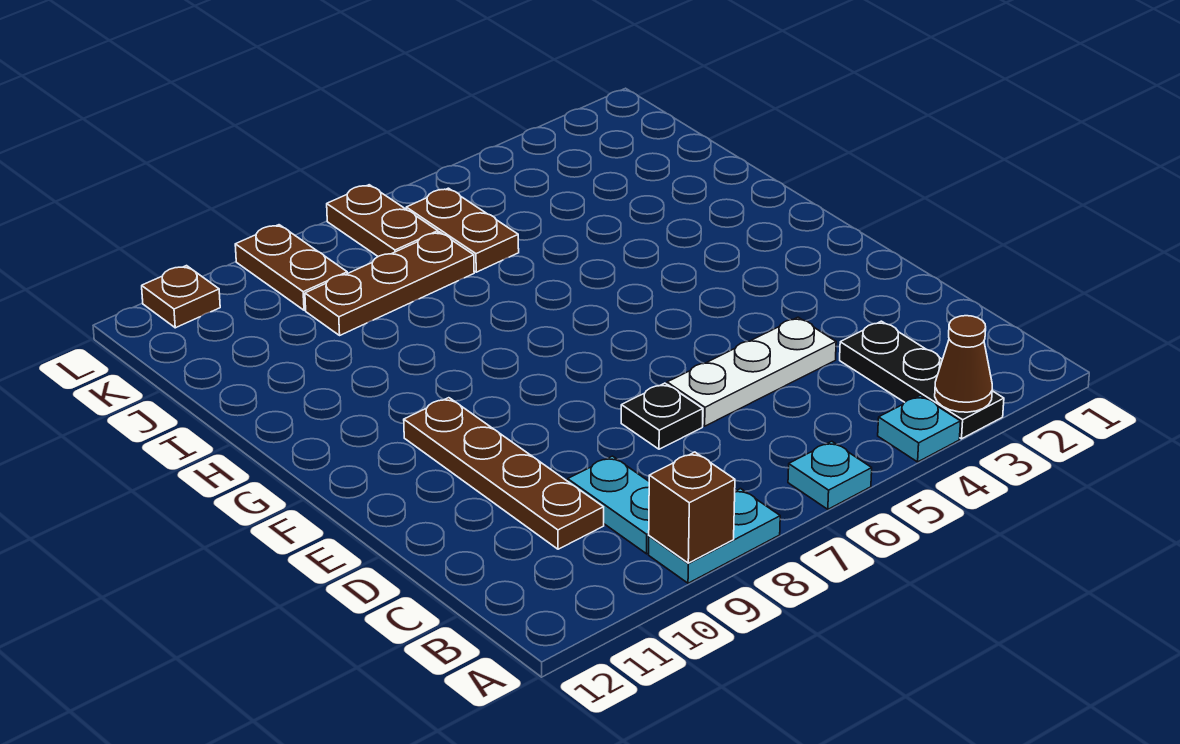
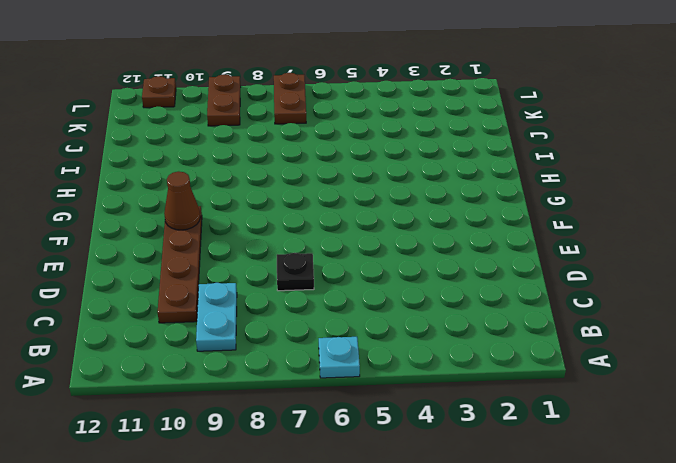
brown cone F10 level 2 -> brown cone A3 level 2
none -> black plate A3:C3 level 1
none -> cyan plate A4 level 1
none -> cyan plate A8:A9 level 1

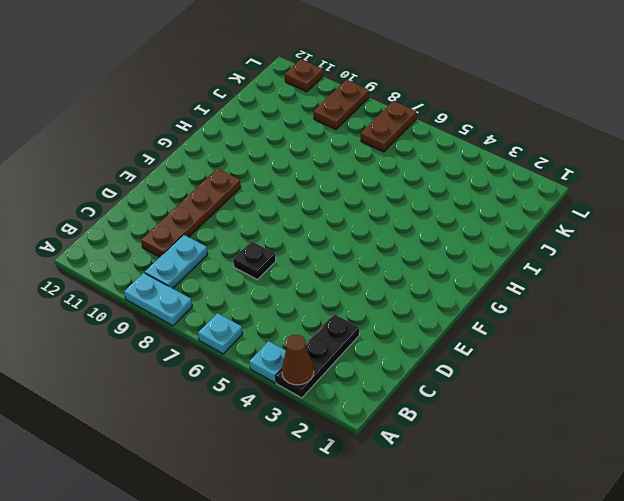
none -> white plate D4:D6 level 1
none -> brown plate J6:K6 level 1
none -> brown plate J7:J9 level 1

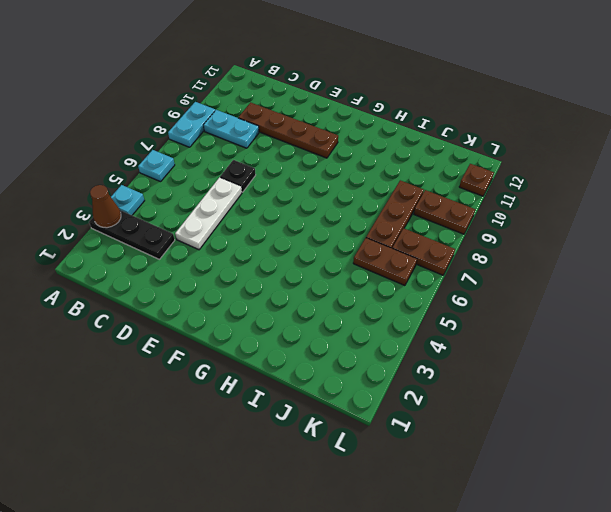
none -> brown brick A9 level 2

